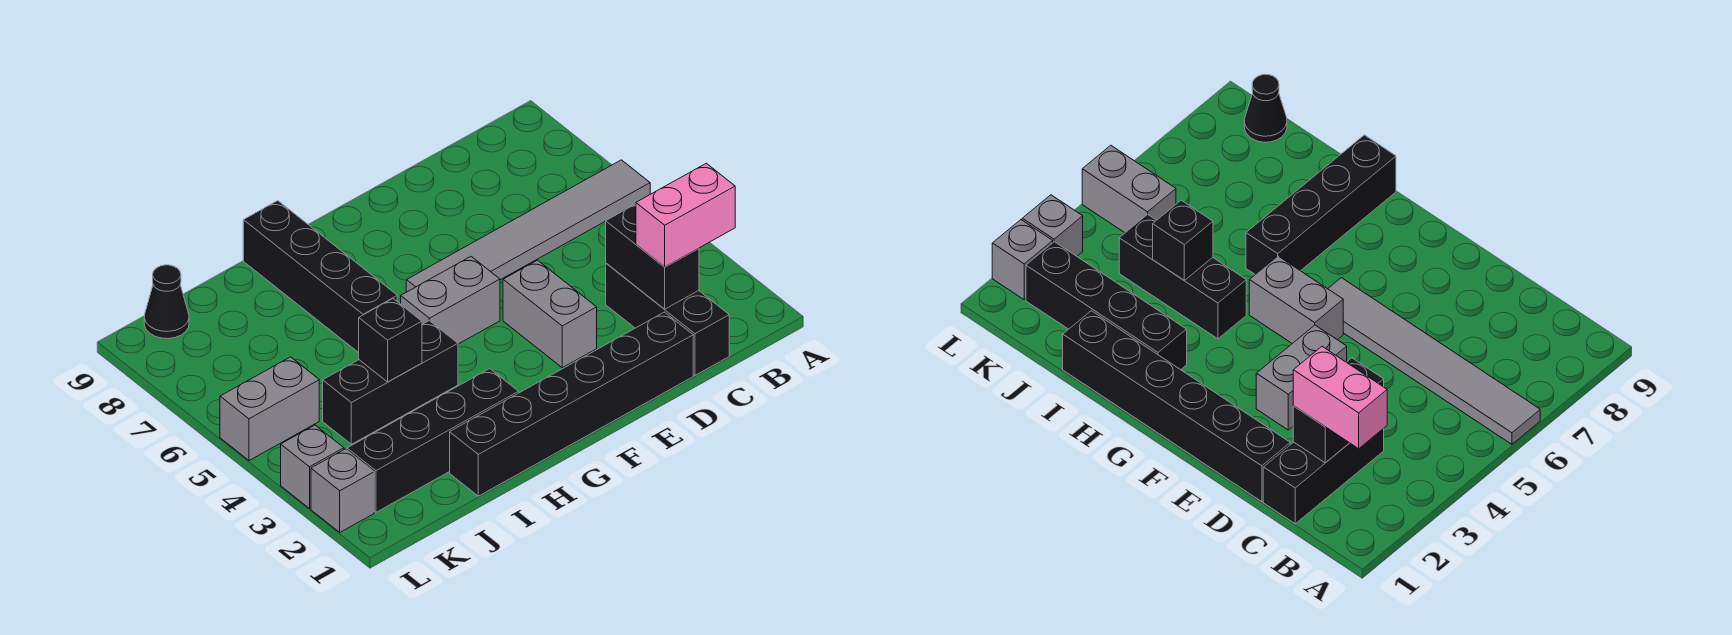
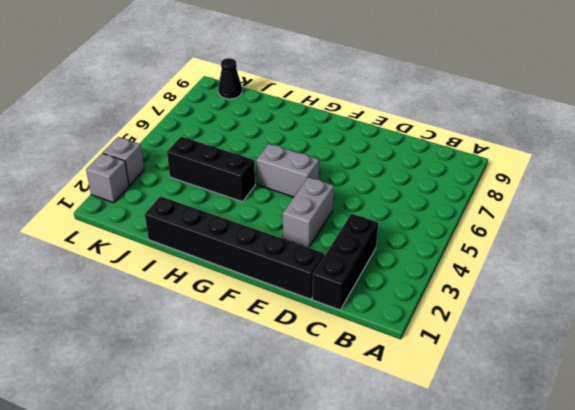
none -> grey tile A6:F6 level 1
none -> black brick H2:K2 level 1
none -> black brick H6:H9 level 1

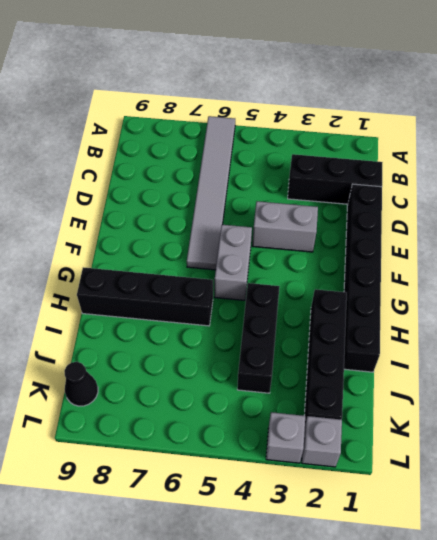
none -> grey brick K5:L5 level 1
none -> black brick C2:C3 level 2
none -> black brick I4 level 2

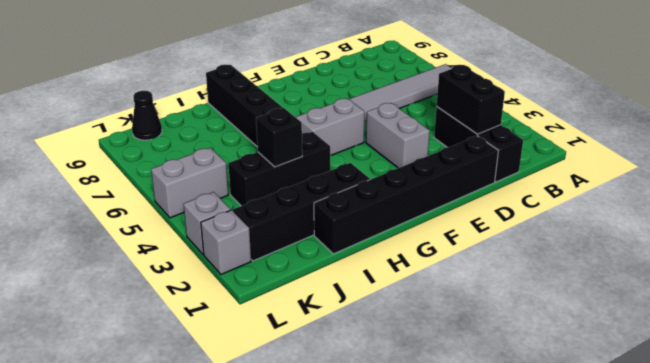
none -> pink brick B2:C2 level 3

